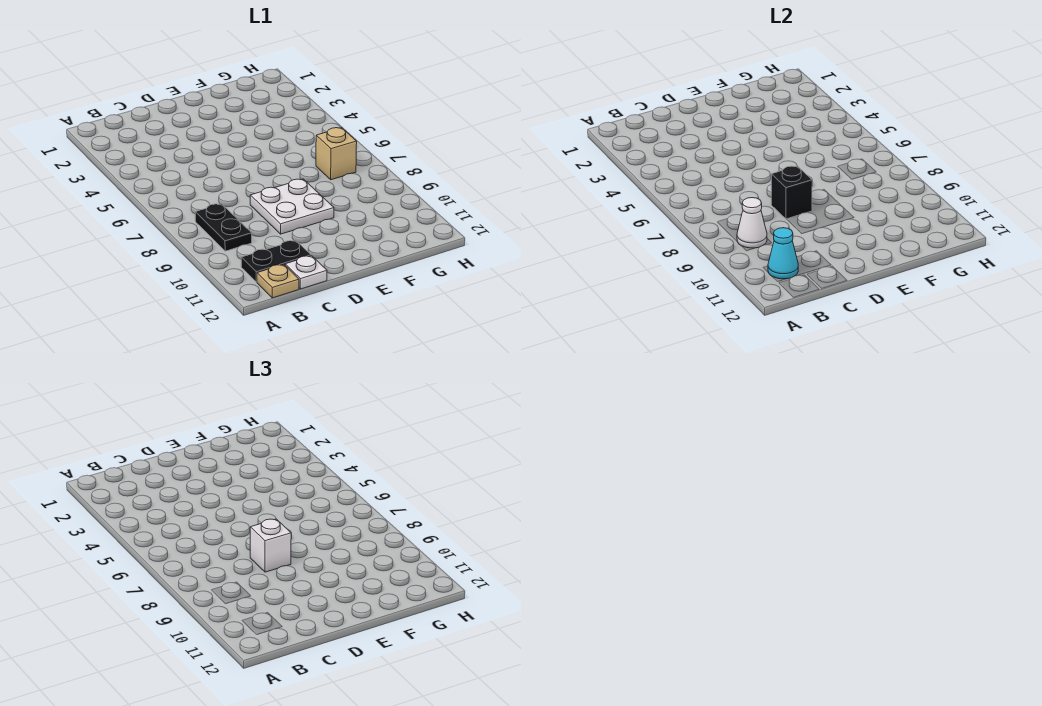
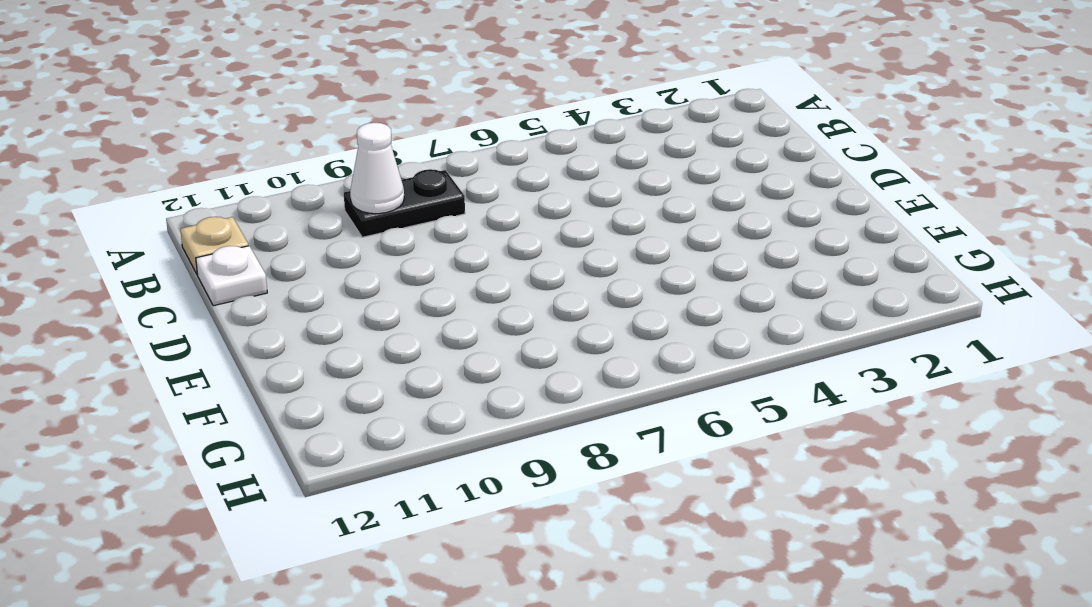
none -> black plate B11:C11 level 1
none -> white plate D8:E9 level 1

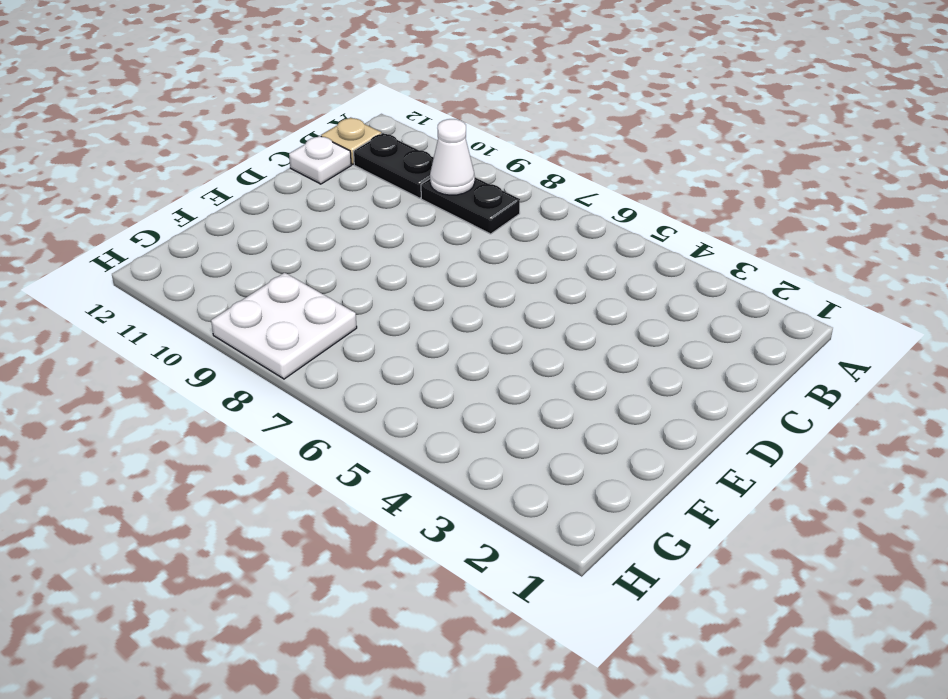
black plate B10:B11 level 1 -> black plate B11:C11 level 1
white plate G8:H9 level 1 -> white plate D8:E9 level 1
none -> tan brick G7 level 1
none -> cyan cone B11 level 2

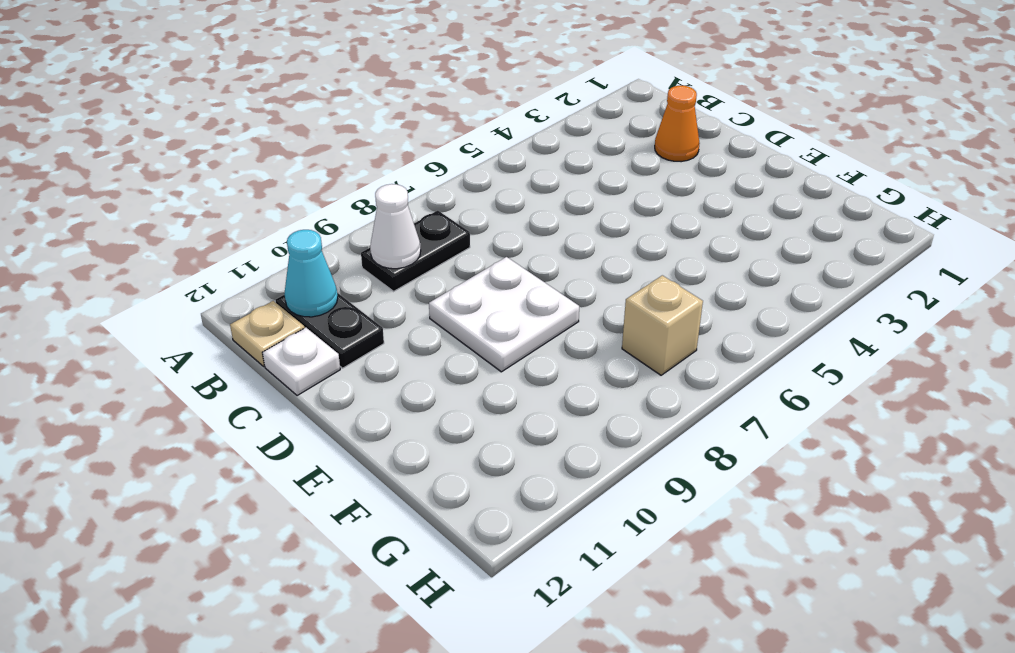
orange cone C2 level 1 -> none
none -> black brick D8 level 2
none -> white brick D8 level 3

